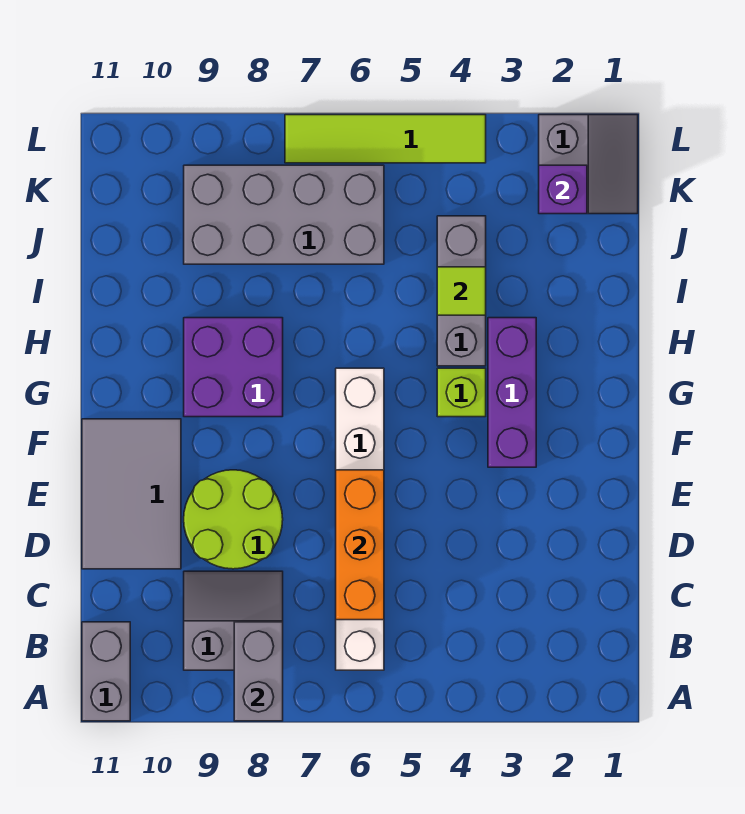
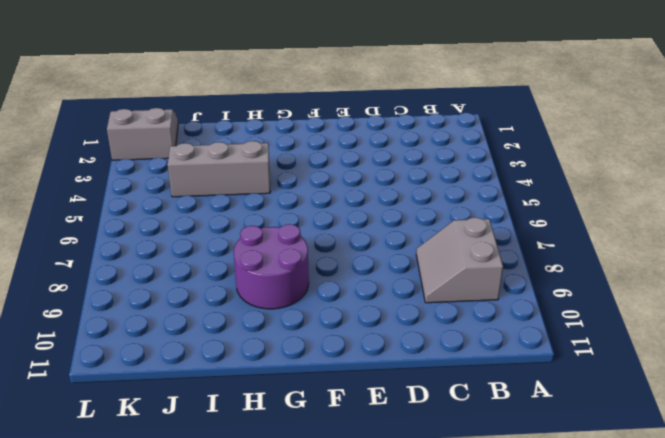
purple round brick G8:H9 level 1 -> purple brick G8:H9 level 1
none -> grey brick A11:B11 level 1
none -> white brick B6:G6 level 1
none -> lime round brick D8:E9 level 1

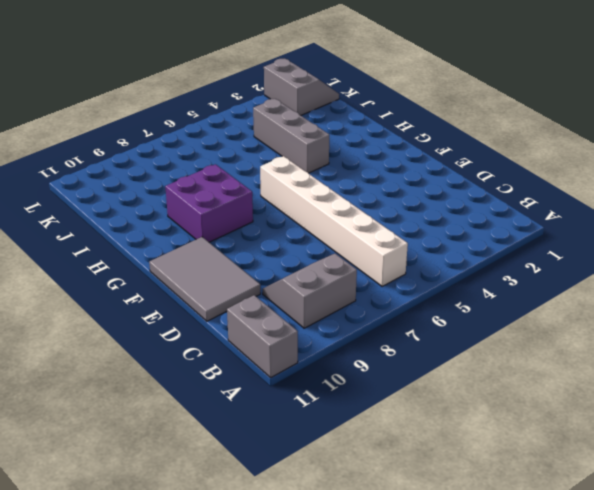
none -> lime round brick D8:E9 level 1
none -> purple brick F3:H3 level 1
none -> lime brick G4 level 1

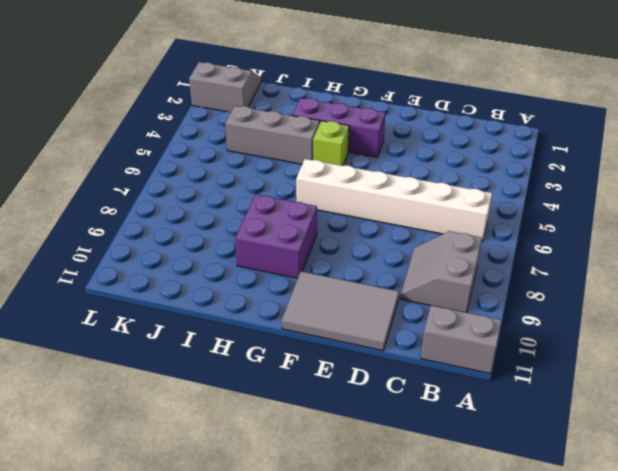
none -> lime round brick D8:E9 level 1
none -> grey brick J6:K9 level 1
none -> lime tile L4:L7 level 1

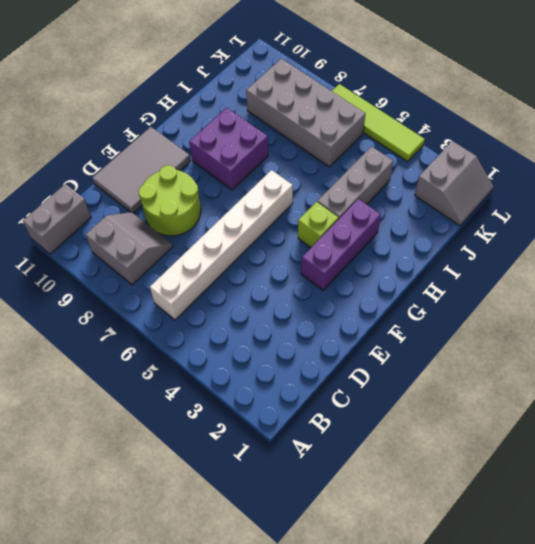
none -> grey brick A8:B8 level 2
none -> orange brick C6:E6 level 2
none -> lime tile I4 level 2

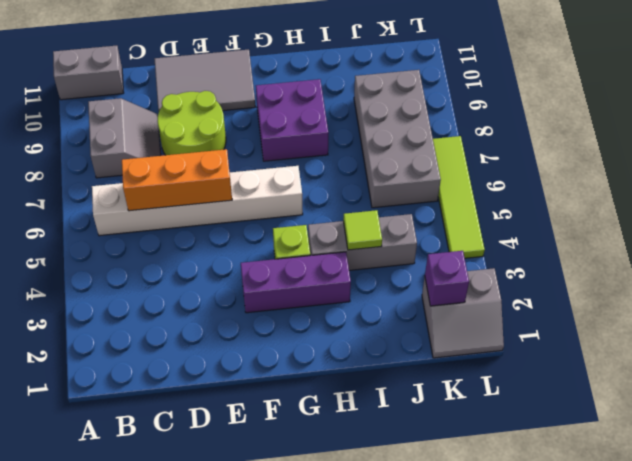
none -> grey brick A8:B8 level 2

